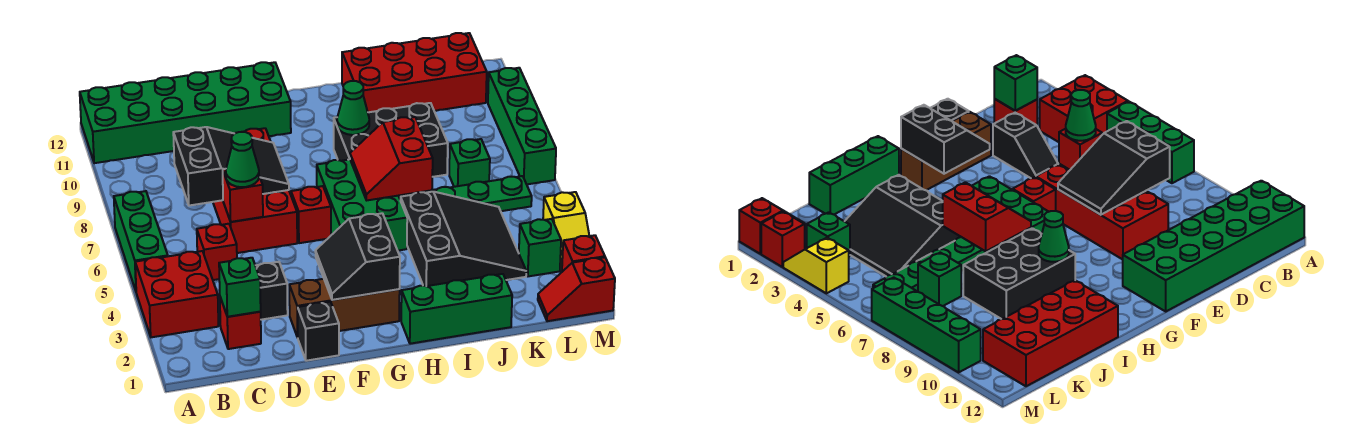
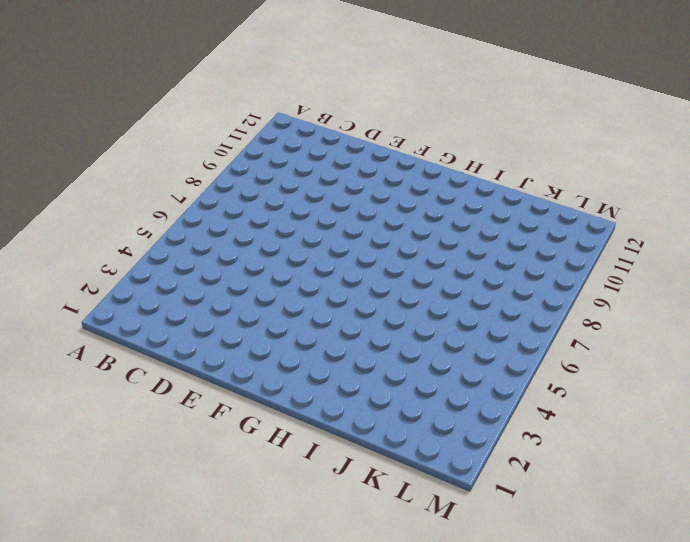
none -> red brick A3:B4 level 1
none -> green brick A5:A7 level 1
none -> green brick A11:F12 level 1

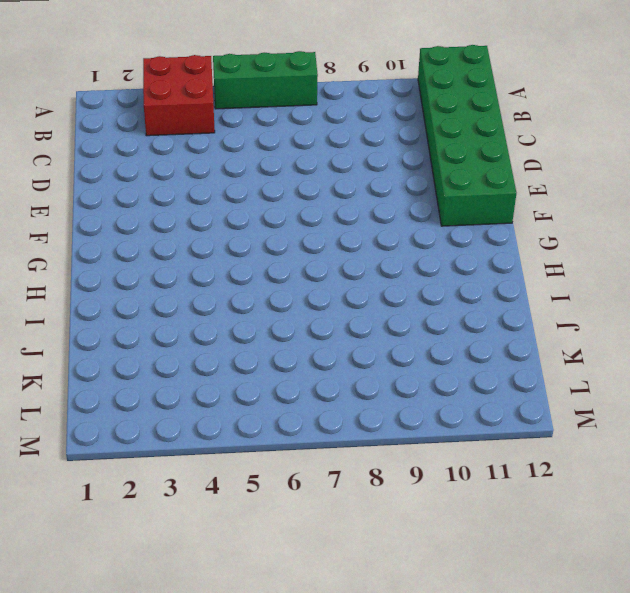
none -> red brick C2 level 1
none -> red brick C5 level 1
none -> black slope D3:D4 level 1 top 3

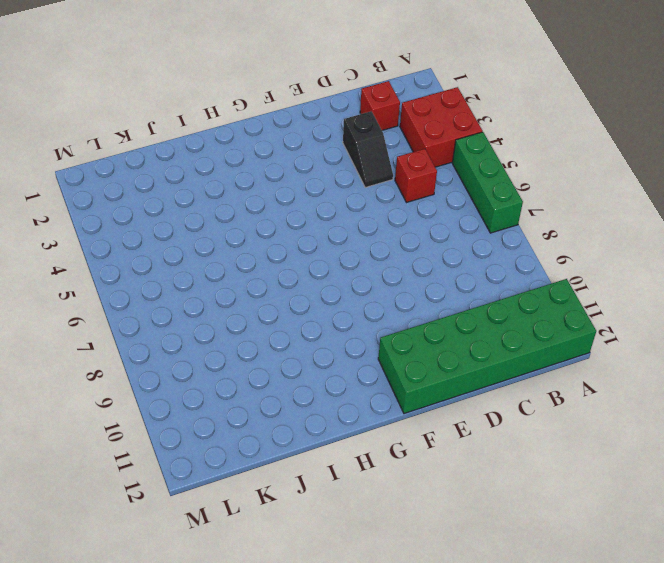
none -> red brick D6:E9 level 1
none -> black brick E1 level 1
none -> brown brick E2:G2 level 1

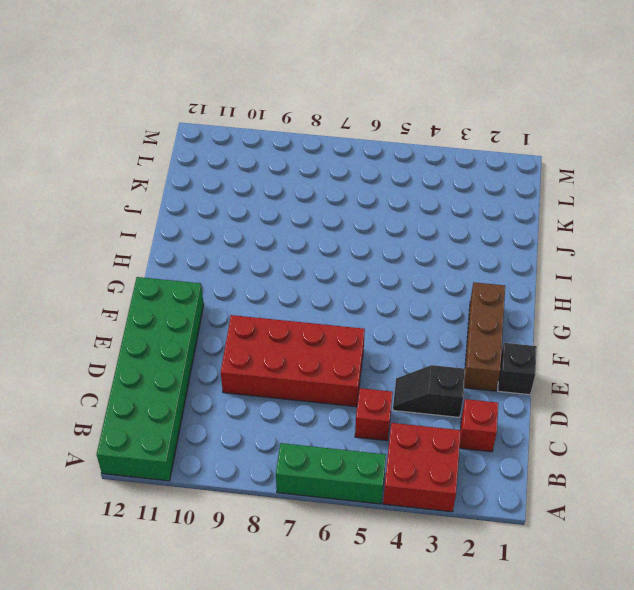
none -> red brick F6 level 1
none -> green brick G5:H7 level 1
none -> green brick H1:J1 level 1

